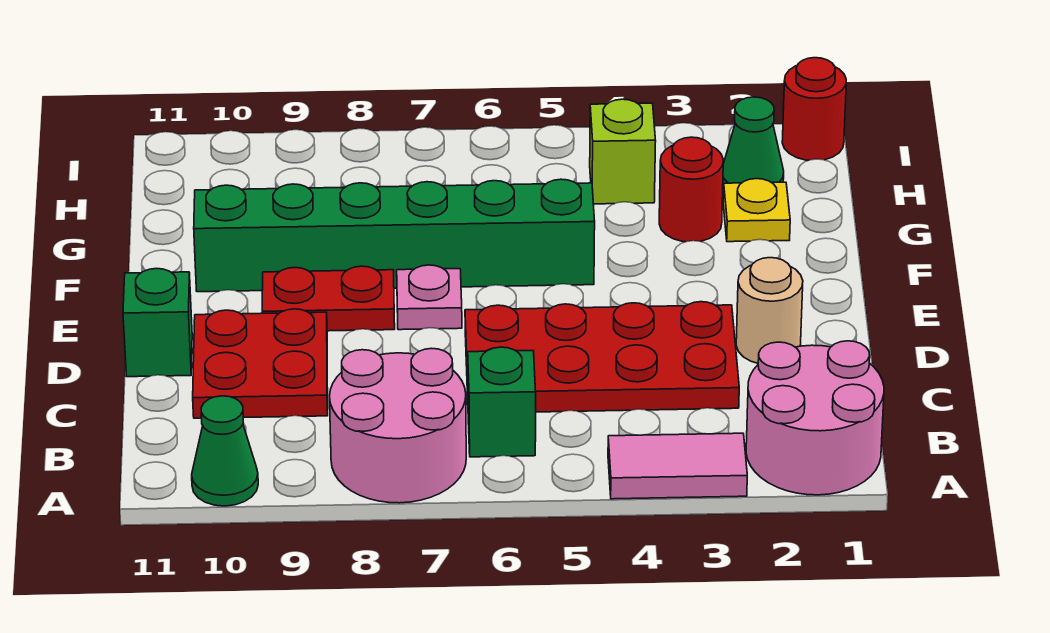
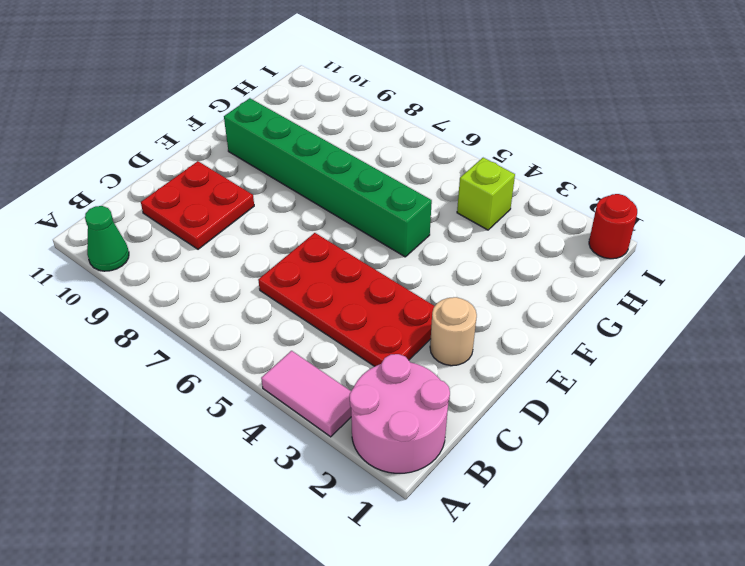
none -> pink round brick A7:B8 level 1
none -> green brick B6 level 1
none -> green brick D11 level 1

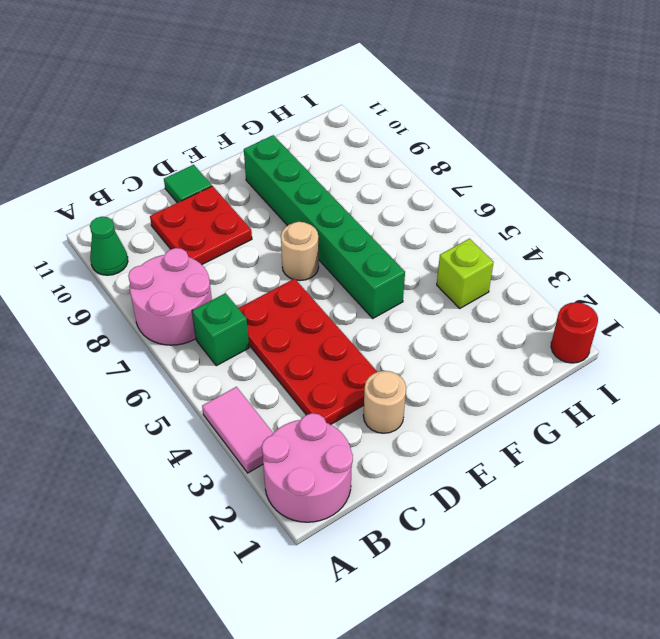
green tile D11 level 1 -> green brick D11 level 1
tan round brick E7 level 1 -> pink plate E7 level 1
none -> red plate E8:E9 level 1
none -> yellow plate G2 level 1
none -> red round brick G3 level 1

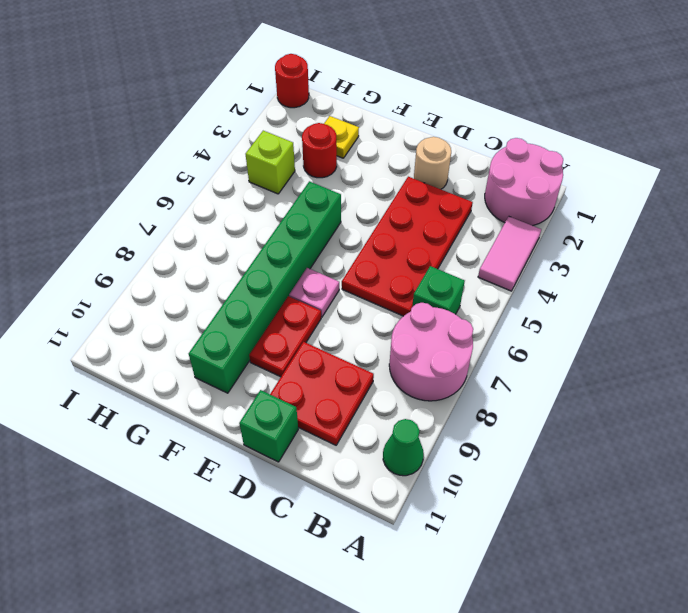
none -> green cone H2 level 1

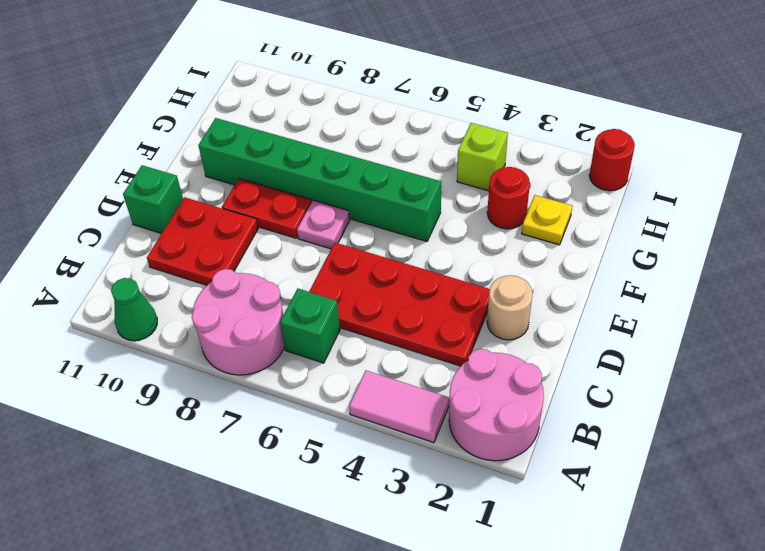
none -> green cone H2 level 1

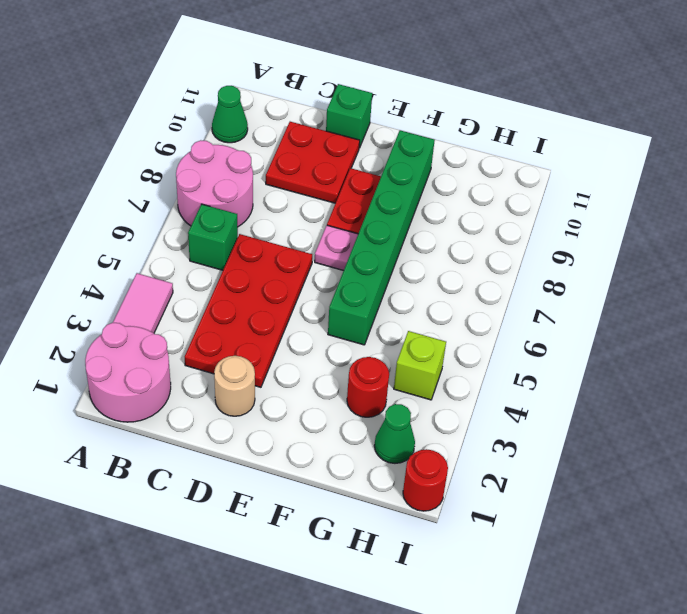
none -> yellow plate G2 level 1

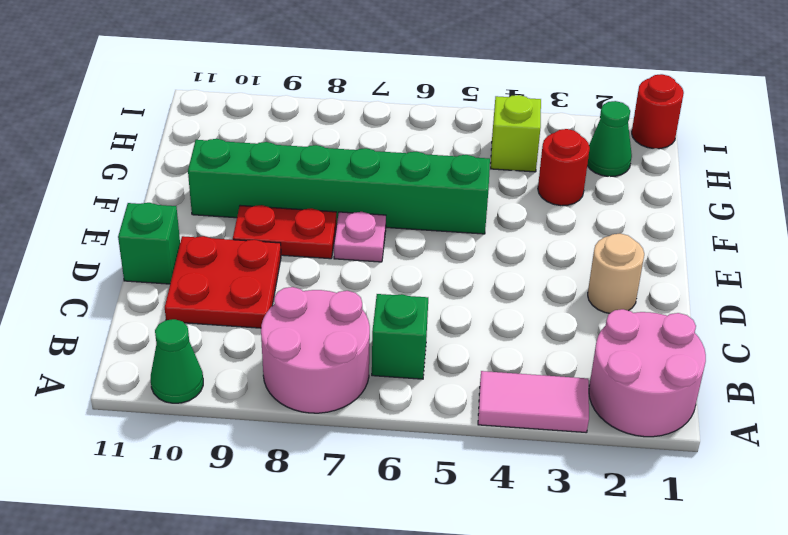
none -> red plate C3:D6 level 1
none -> yellow plate G2 level 1

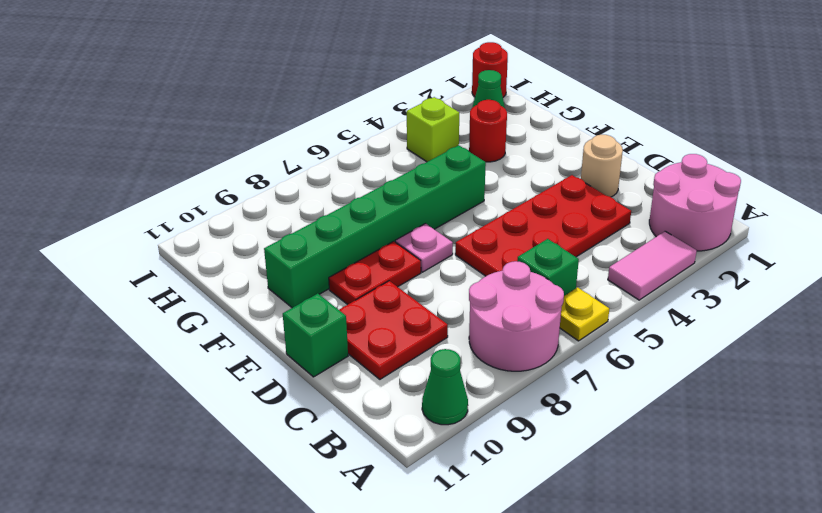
yellow plate A6 level 1 -> yellow plate G2 level 1

